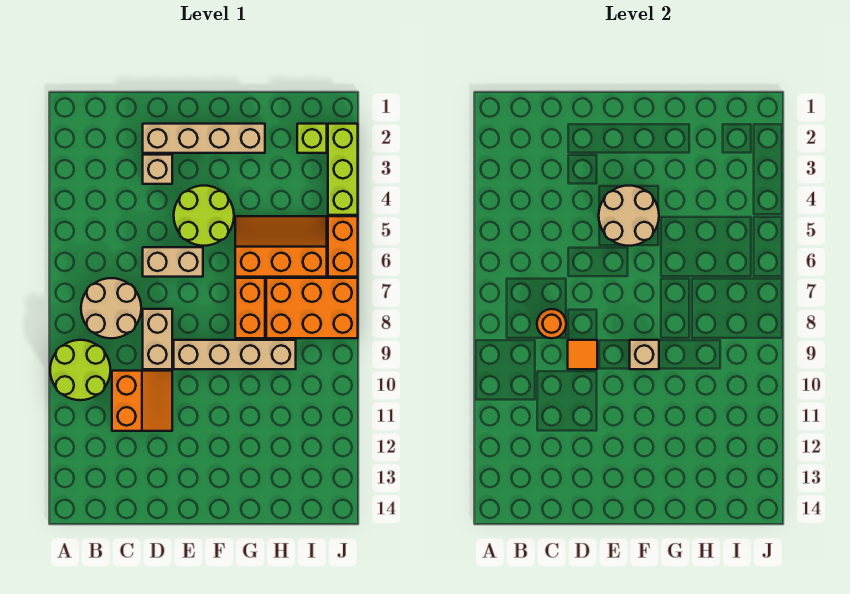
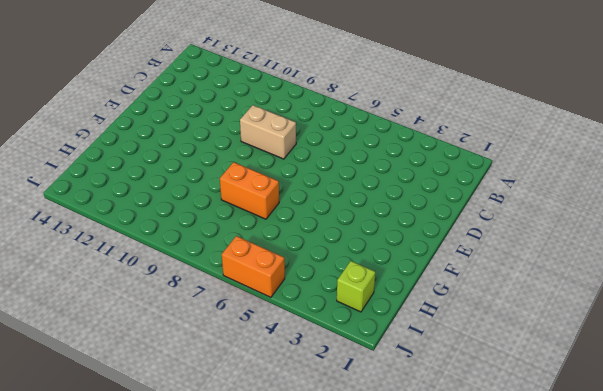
none -> lime round brick A9:B10 level 1
none -> tan round brick B7:C8 level 1
none -> orange slope C10:D11 level 1 top C

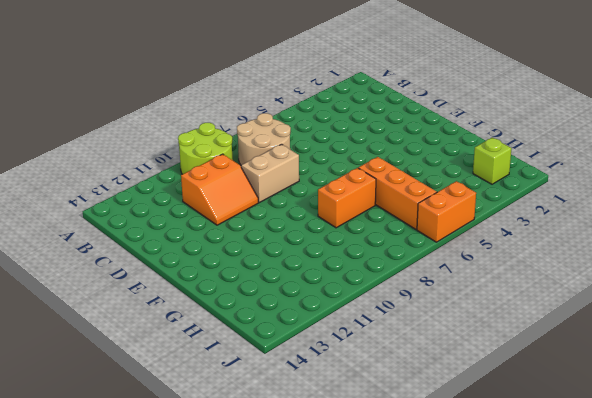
none -> tan brick D2:G2 level 1
none -> tan brick D3 level 1
none -> tan brick D6:E6 level 1

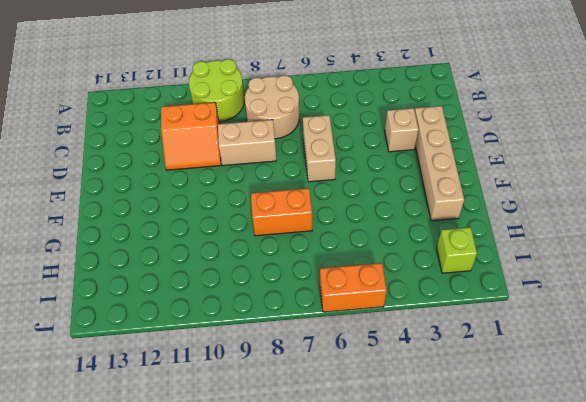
none -> lime round brick E4:F5 level 1
none -> tan brick E9:H9 level 1
none -> orange slope G5:I6 level 1 top 6

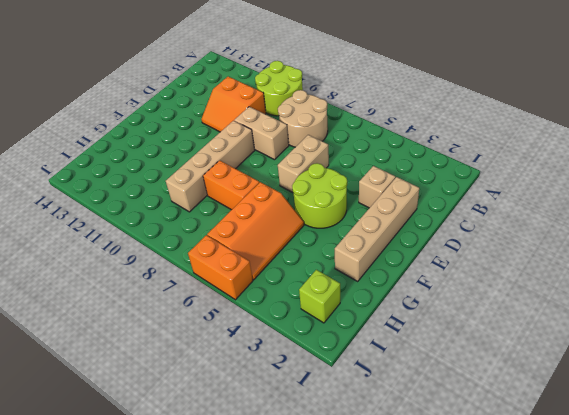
none -> orange brick H7:J8 level 1
none -> lime brick J2:J4 level 1
none -> orange round brick C8 level 2

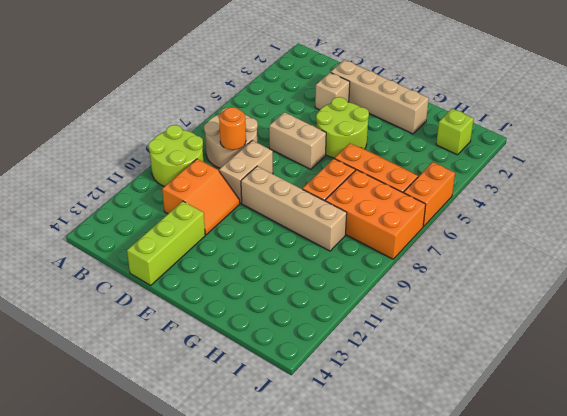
lime brick D12:D14 level 1 -> lime brick J2:J4 level 1
none -> orange tile D9 level 2
none -> tan round brick E4:F5 level 2
none -> tan brick F9 level 2

